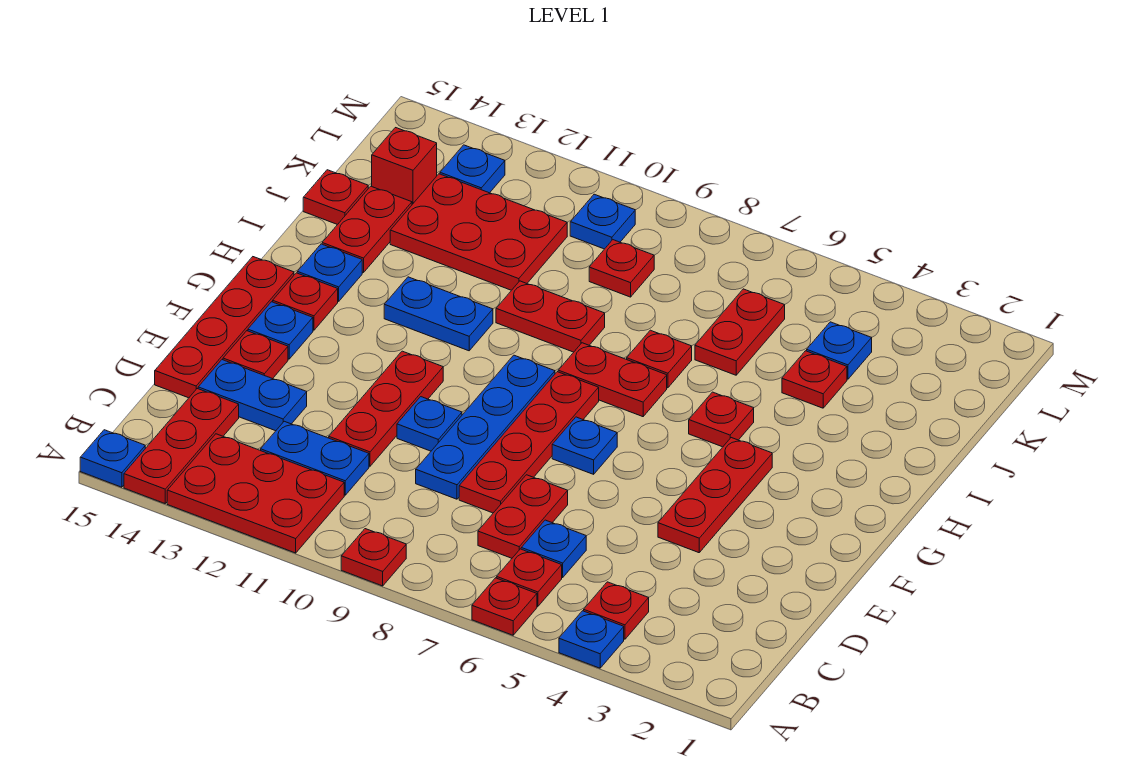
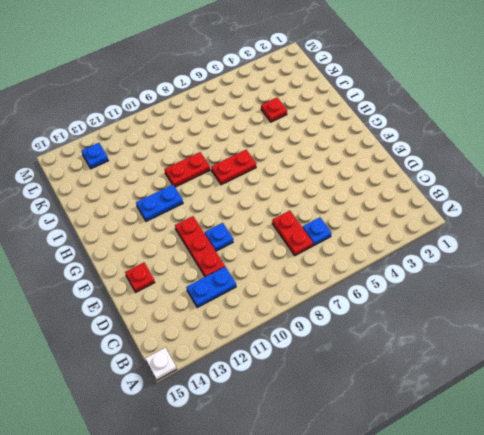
white plate A15 level 1 -> blue plate A15 level 1
none -> blue plate A4 level 1
none -> red plate A6 level 1
none -> red plate A9 level 1
none -> red plate A11:B13 level 1

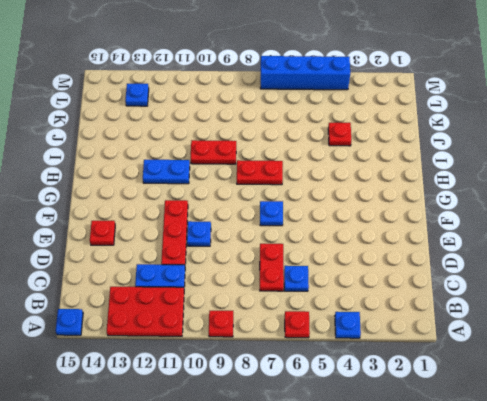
blue brick M4:M7 level 1 -> none
none -> red plate A14:C14 level 1
none -> red plate B4 level 1
none -> red plate B6 level 1
none -> red plate D8:G8 level 1

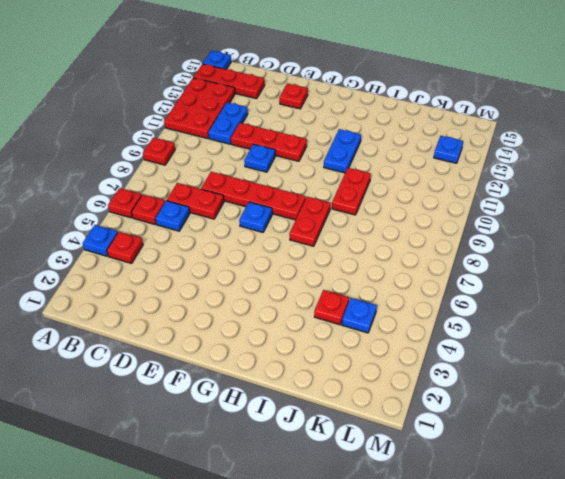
none -> blue plate D9:G9 level 1
none -> blue plate D13:D14 level 1
none -> red plate D15:G15 level 1
none -> red plate E4:G4 level 1

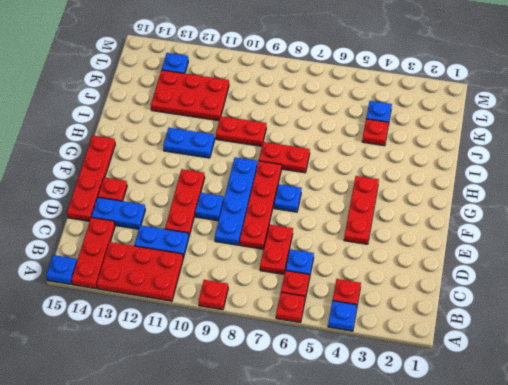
none -> blue plate F14 level 1
none -> red plate G14 level 1
none -> red plate H5 level 1
none -> blue plate H14 level 1

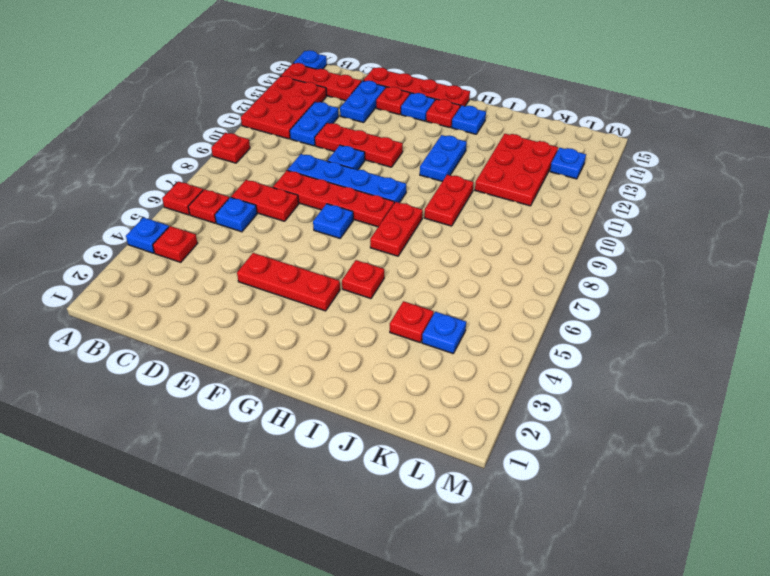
none -> red plate I7 level 1
none -> red plate I14:J14 level 1
none -> red plate J6:K6 level 1
none -> red plate J15 level 1

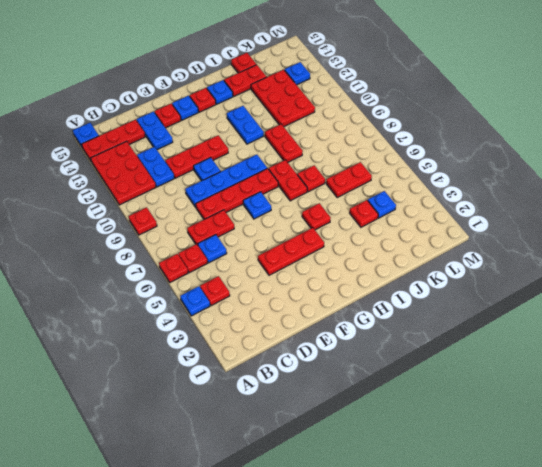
none -> red plate D15:G15 level 1
none -> red plate K9 level 1
none -> red brick K14 level 1
none -> blue plate L10 level 1

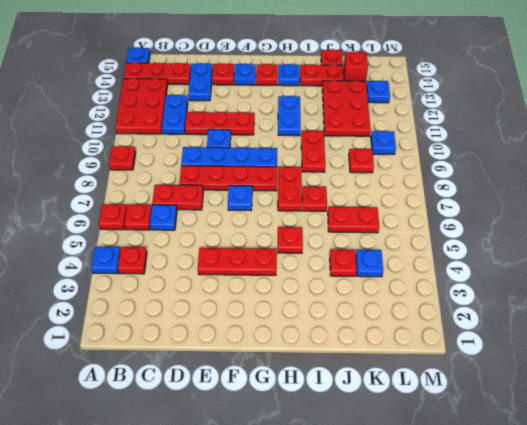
none -> red plate D15:G15 level 1

